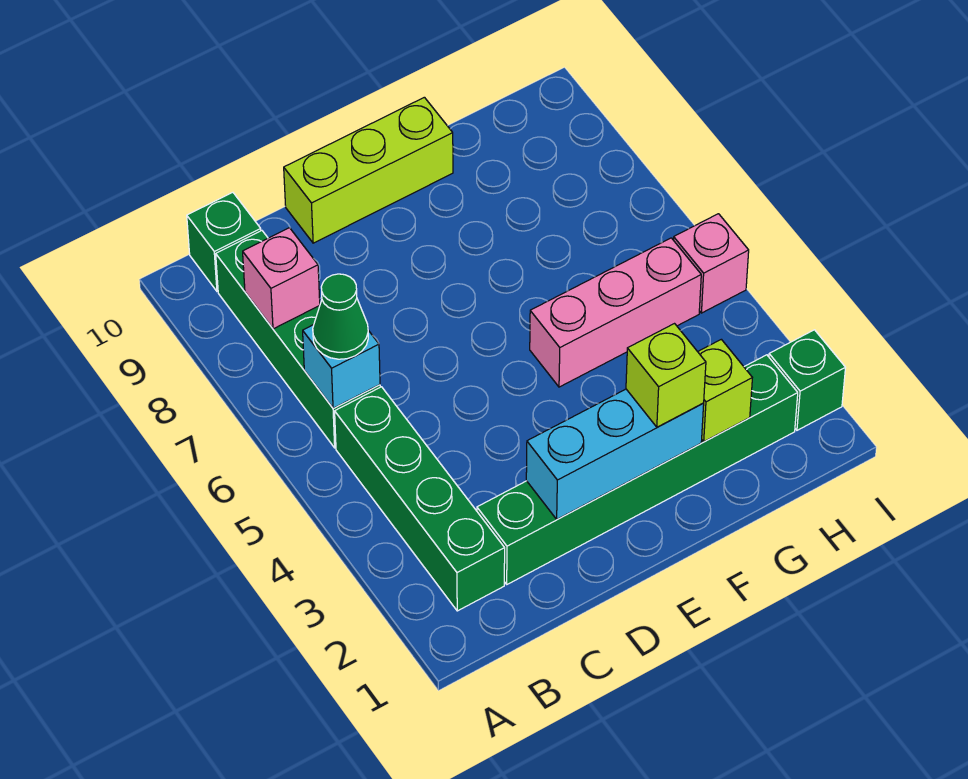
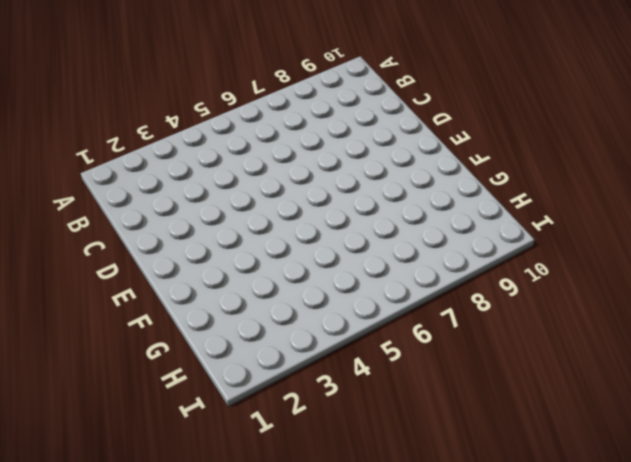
none -> green brick B2:B5 level 1
none -> green brick B6:B9 level 1
none -> green brick B10 level 1

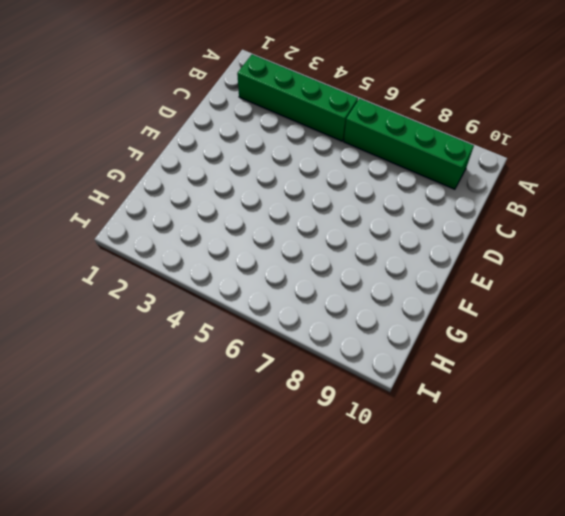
none -> green brick B10 level 1
none -> green brick C2:H2 level 1
none -> lime brick D10:F10 level 1

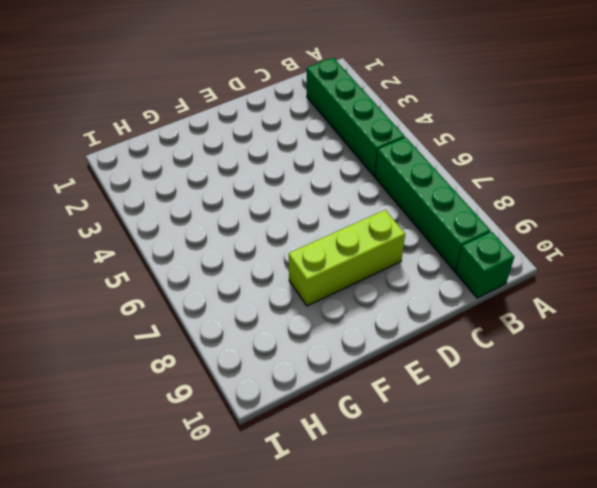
lime brick D8:F8 level 1 -> lime brick D10:F10 level 1
none -> green brick C2:H2 level 1
none -> pink brick F5:H5 level 1
none -> green brick I2 level 1

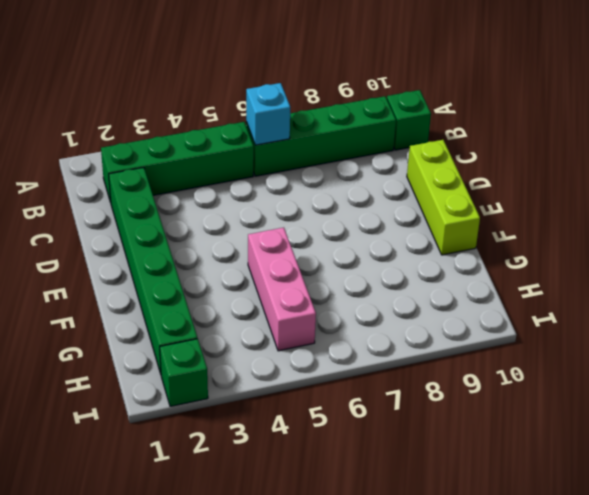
none -> pink brick I5 level 1
none -> pink brick B8 level 2
none -> cyan brick D2:F2 level 2

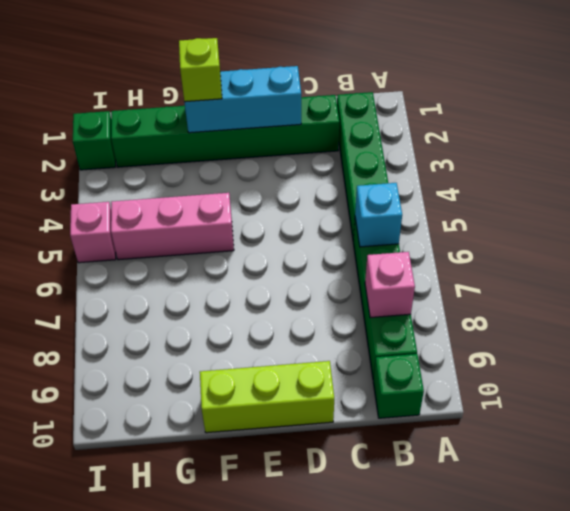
none -> lime brick G2 level 2
none -> green cone B6 level 3

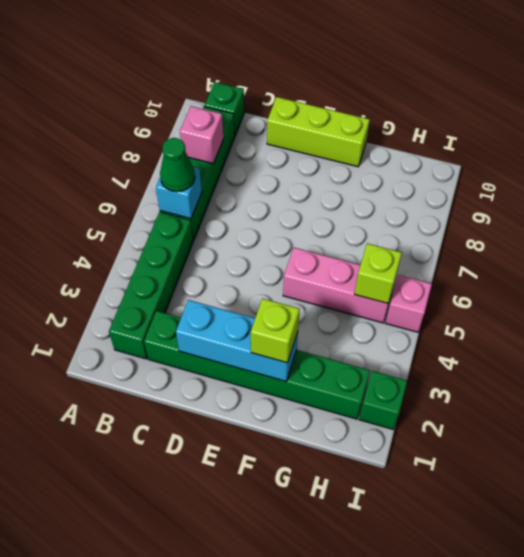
lime brick H5 level 2 -> lime brick G2 level 2

